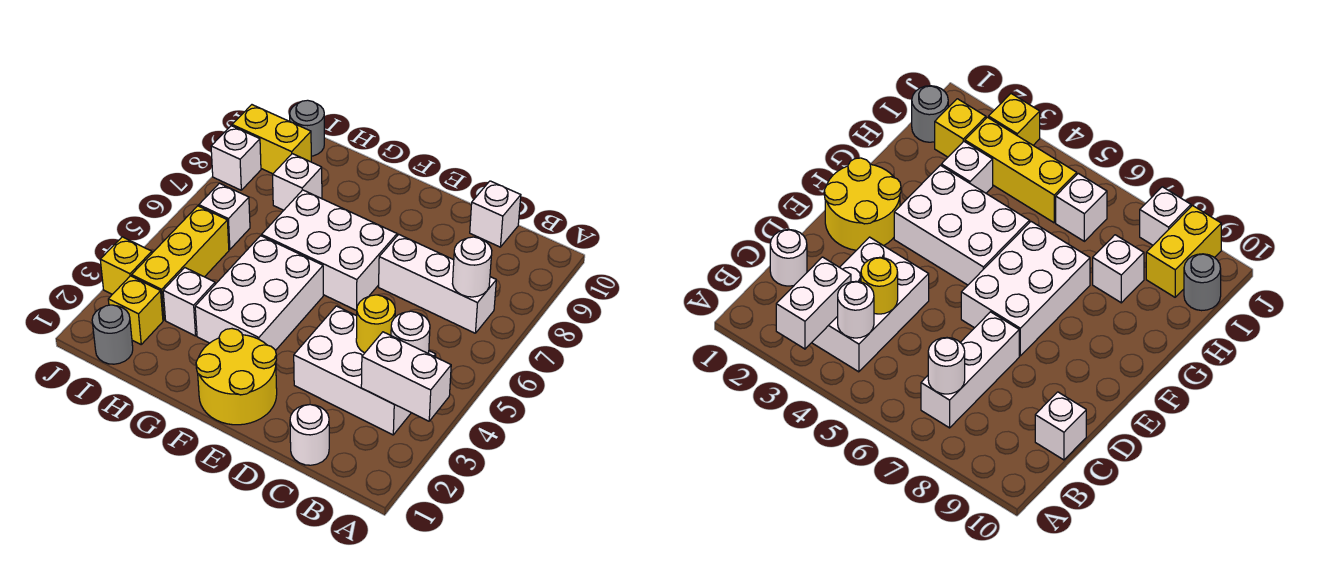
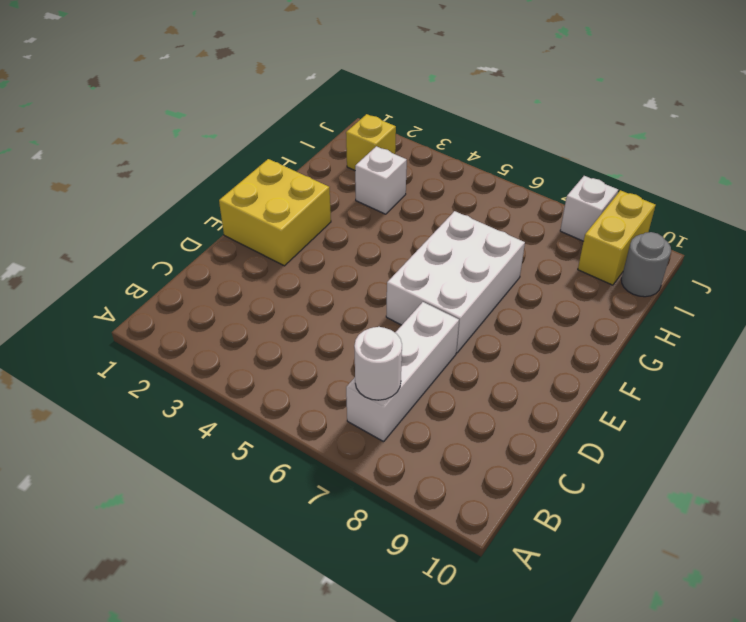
yellow brick E1:F2 level 1 -> yellow round brick E1:F2 level 1
none -> white brick B3:D4 level 1
none -> white round brick C1 level 1
none -> white brick C10 level 1

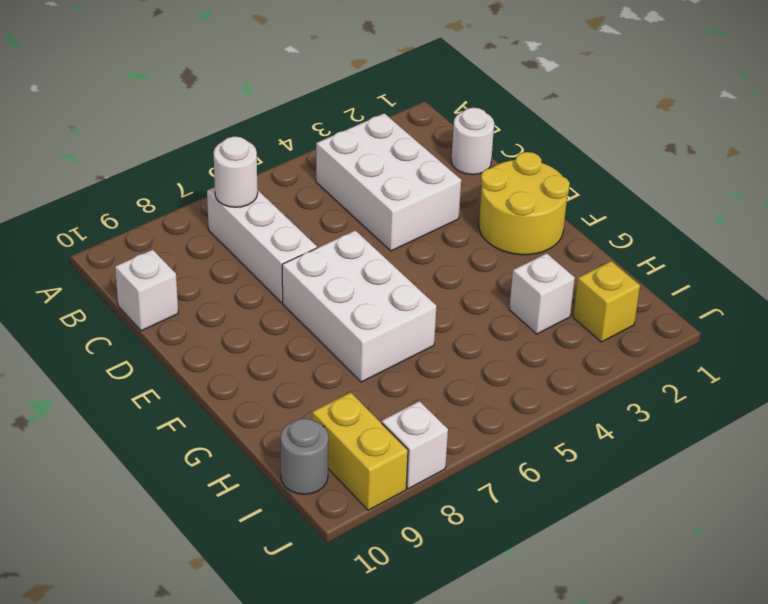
none -> white brick F3:G5 level 1
none -> white brick H8 level 1
none -> grey round brick I1 level 1

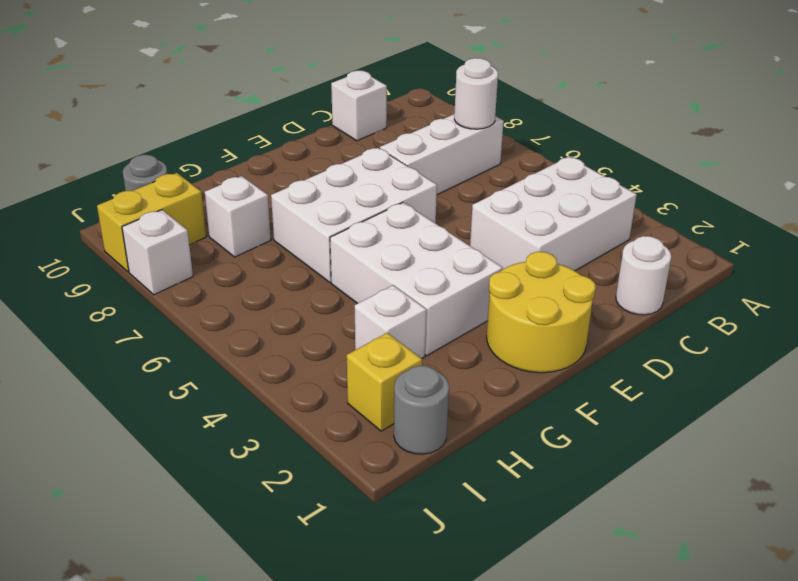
none -> yellow brick I3:I5 level 1
none -> white brick I6 level 1
none -> yellow brick J3 level 1

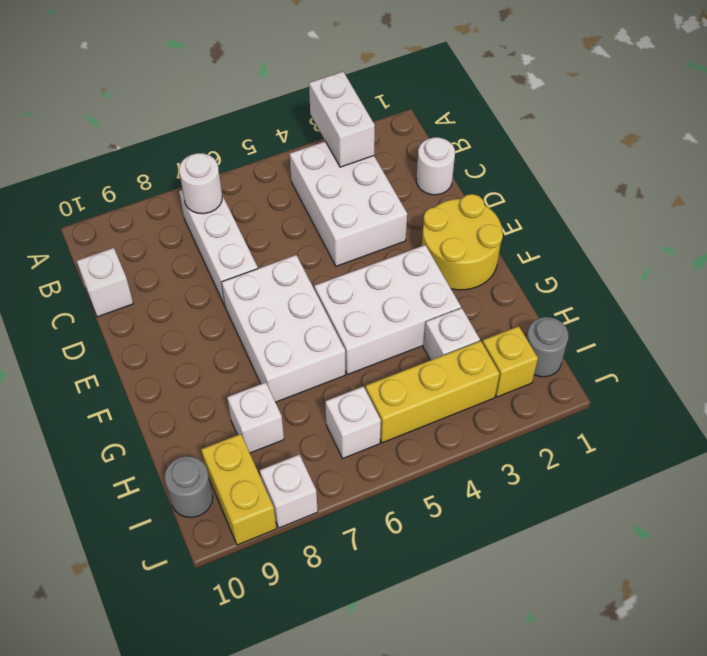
none -> yellow brick J3 level 1
none -> white round brick B4 level 2
none -> yellow round brick C4 level 2

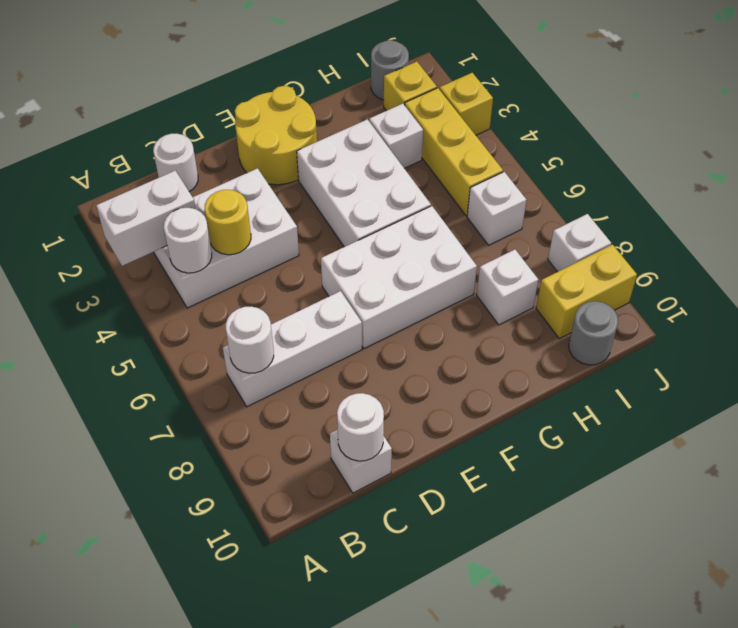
white round brick C10 level 2 -> none

